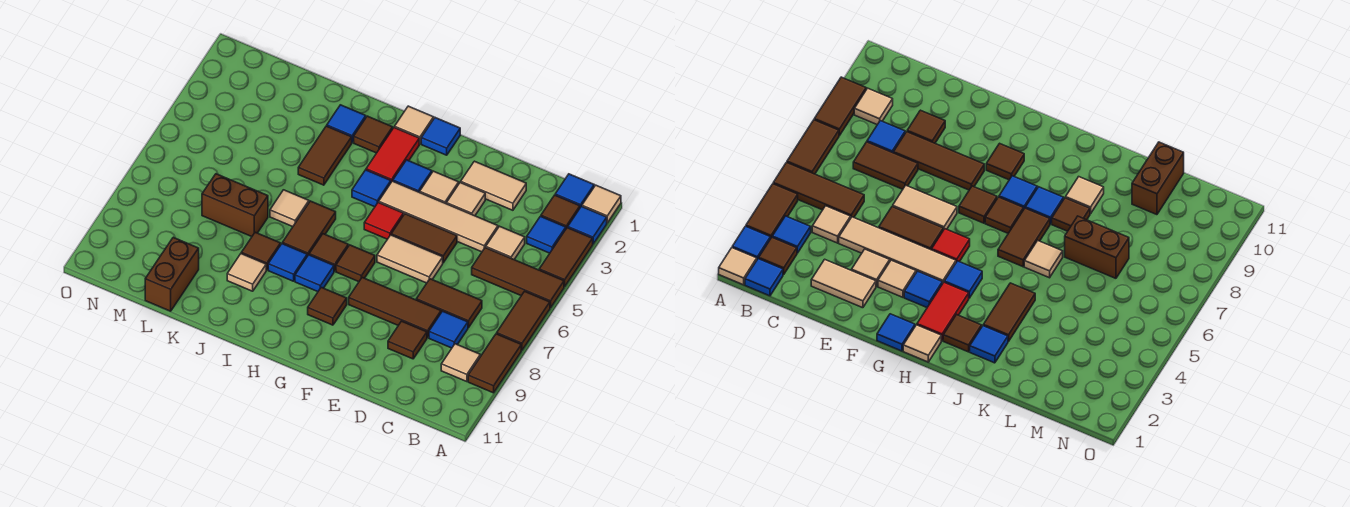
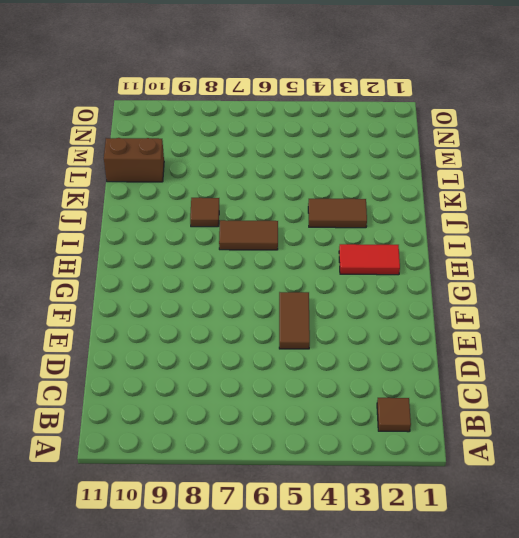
none -> tan tile A1 level 1
none -> blue tile A2 level 1
none -> brown tile A3:A4 level 1
none -> brown tile A5:C5 level 1

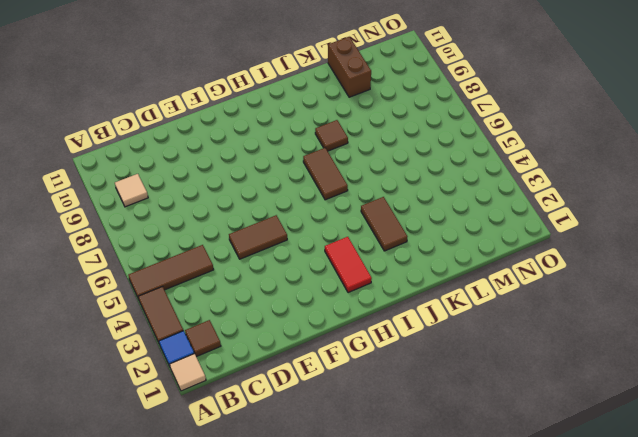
none -> brown tile A6:A7 level 1
none -> brown tile A8:A9 level 1
none -> blue tile B1 level 1
none -> blue tile B3 level 1

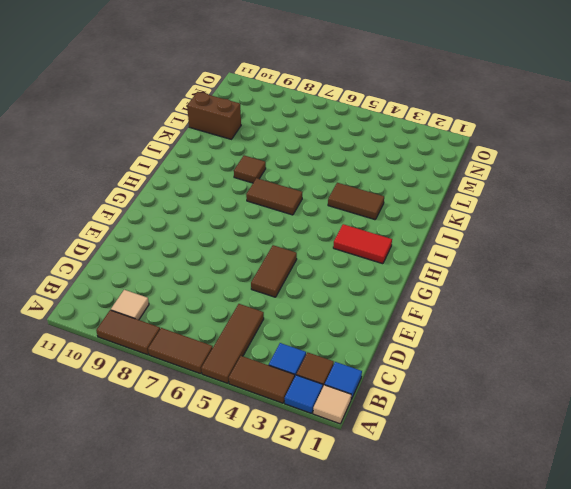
none -> tan tile C4 level 1
none -> brown tile C7:D7 level 1
none -> blue tile C8 level 1
none -> tan tile D2:E2 level 1

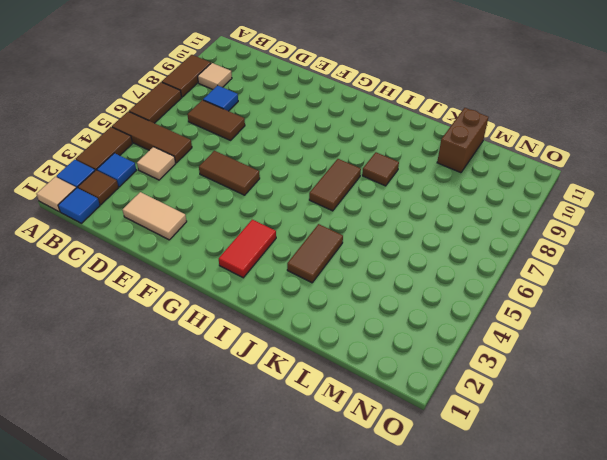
none -> tan tile D4:G4 level 1
none -> brown tile D8:F8 level 1
none -> brown tile D9 level 1
none -> tan tile E3 level 1

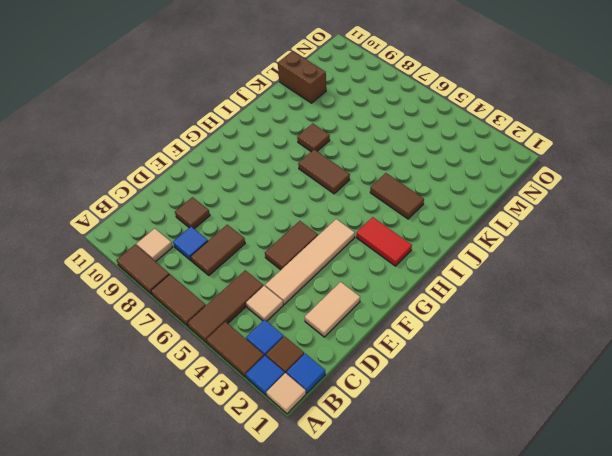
none -> brown tile D8:F8 level 1
none -> tan tile E3 level 1
none -> tan tile E6:F6 level 1
none -> tan tile F3 level 1

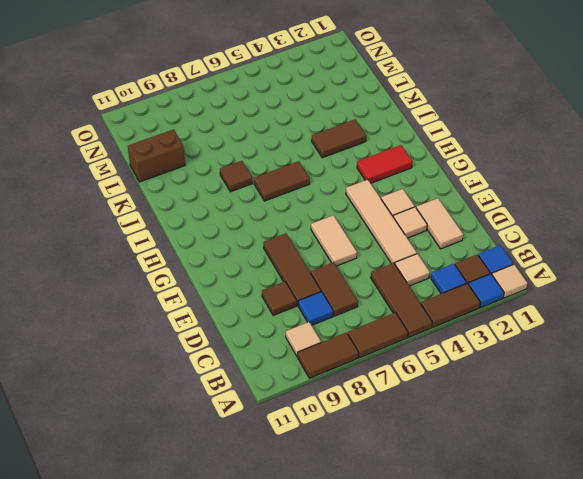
none -> brown tile E5:F5 level 1
none -> blue tile G1 level 1
none -> blue tile G3 level 1
none -> red tile G5 level 1

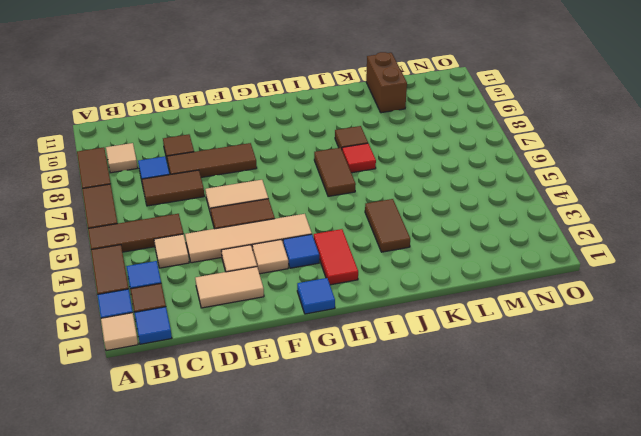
red tile J7 level 1 -> red tile G5 level 1
none -> brown tile G7 level 1
none -> brown tile G9 level 1
none -> tan tile H1 level 1
none -> blue tile H4 level 1

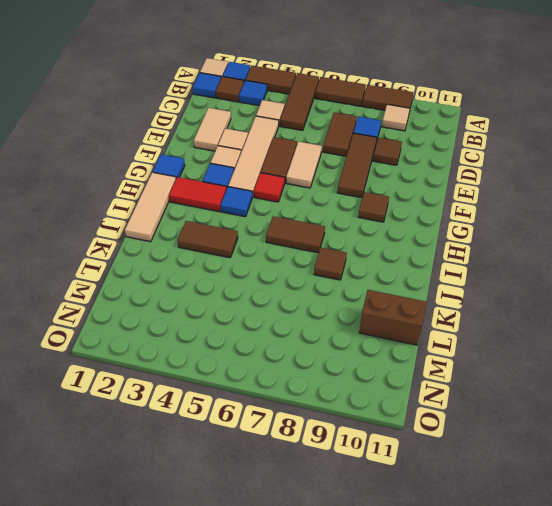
tan tile H1:J1 level 1 -> tan tile H1 level 1
none -> brown tile G7 level 1
none -> brown tile H7 level 1
none -> blue tile H8 level 1
none -> brown tile I2 level 1

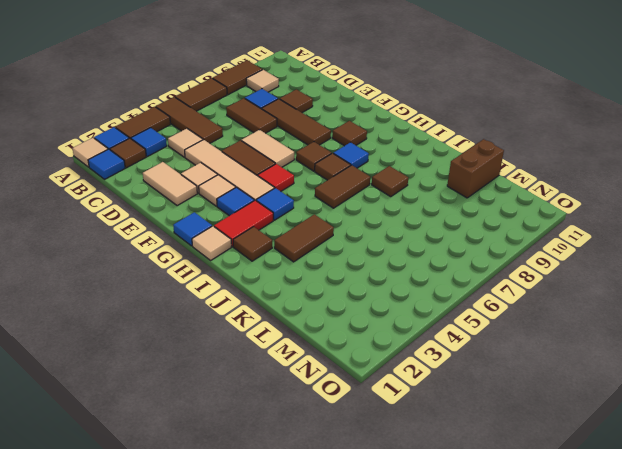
none -> blue tile I8 level 1
none -> blue tile J2 level 1
none -> tan tile J6 level 1
none -> tan tile J9 level 1

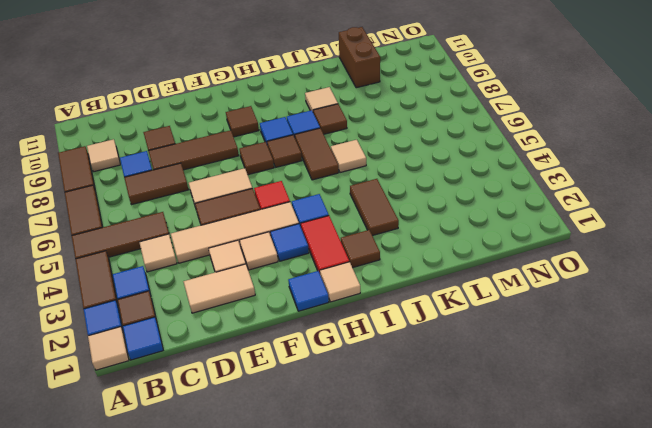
none -> blue tile J2 level 1
none -> brown brick K7:L7 level 1

